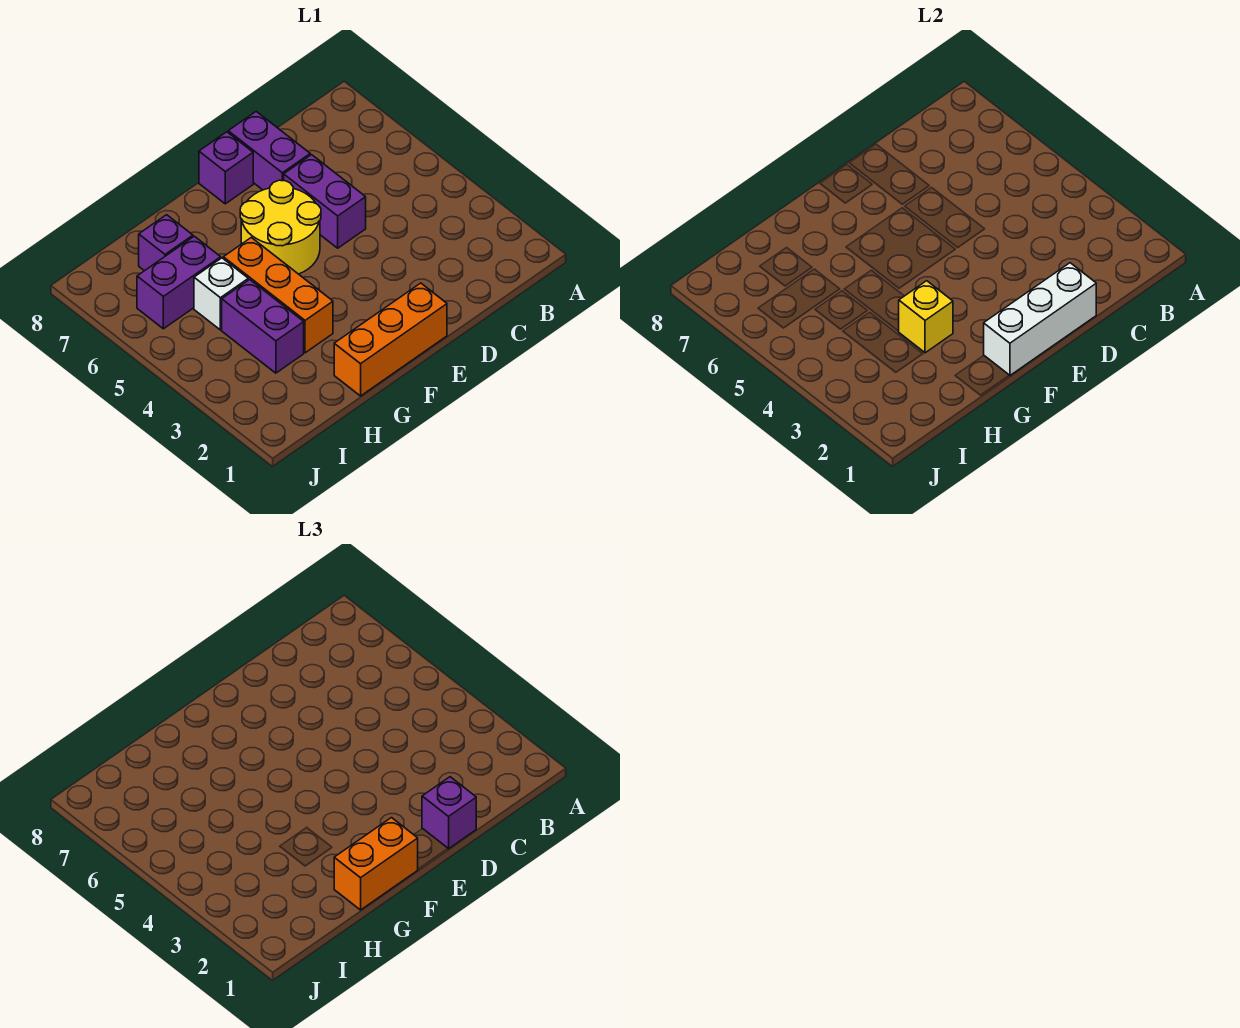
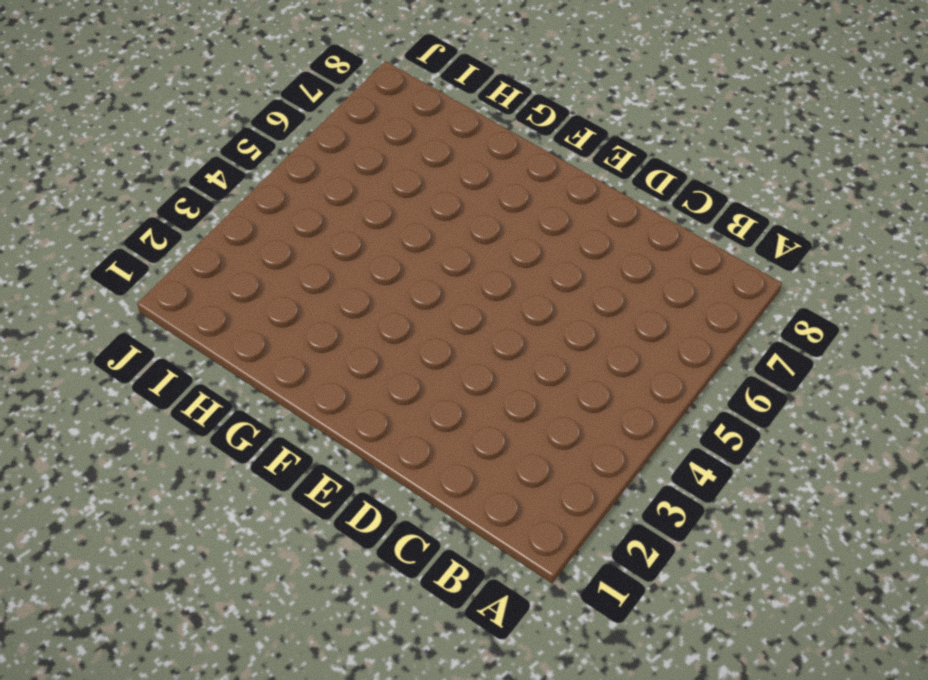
none -> purple brick D5:D6 level 1
none -> purple brick D7:D8 level 1
none -> orange brick E1:G1 level 1

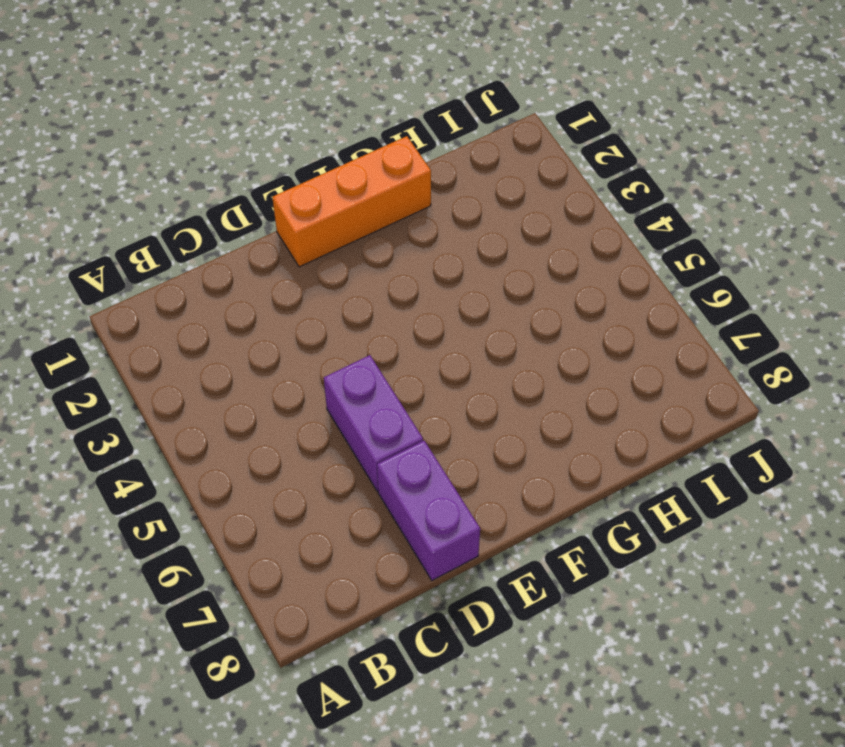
none -> yellow round brick E5:F6 level 1
none -> purple brick E8 level 1
none -> orange brick G3:G5 level 1

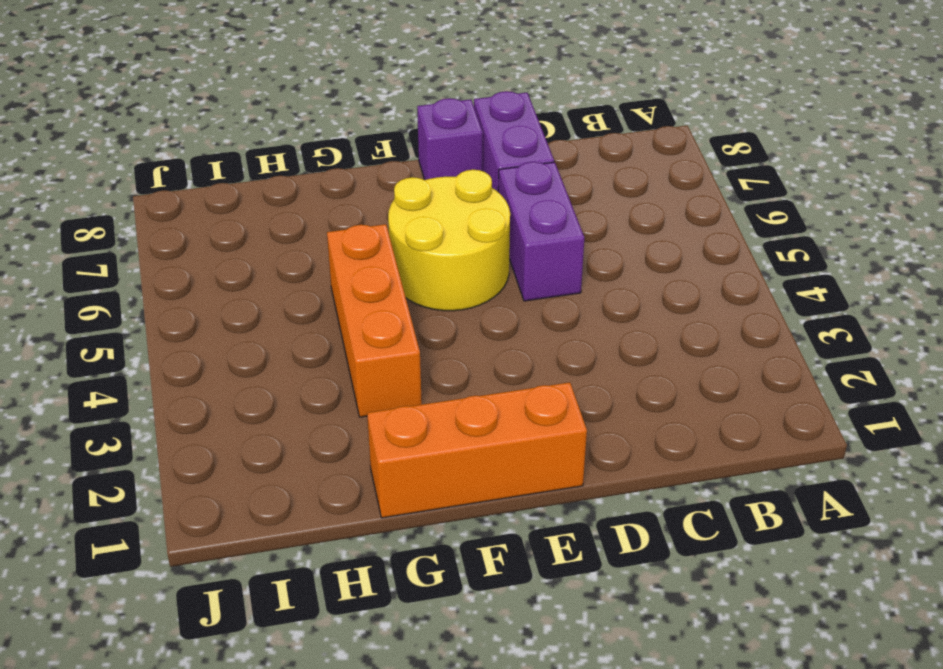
none -> purple brick H3:H4 level 1
none -> white brick H5 level 1
none -> purple brick H6:I6 level 1

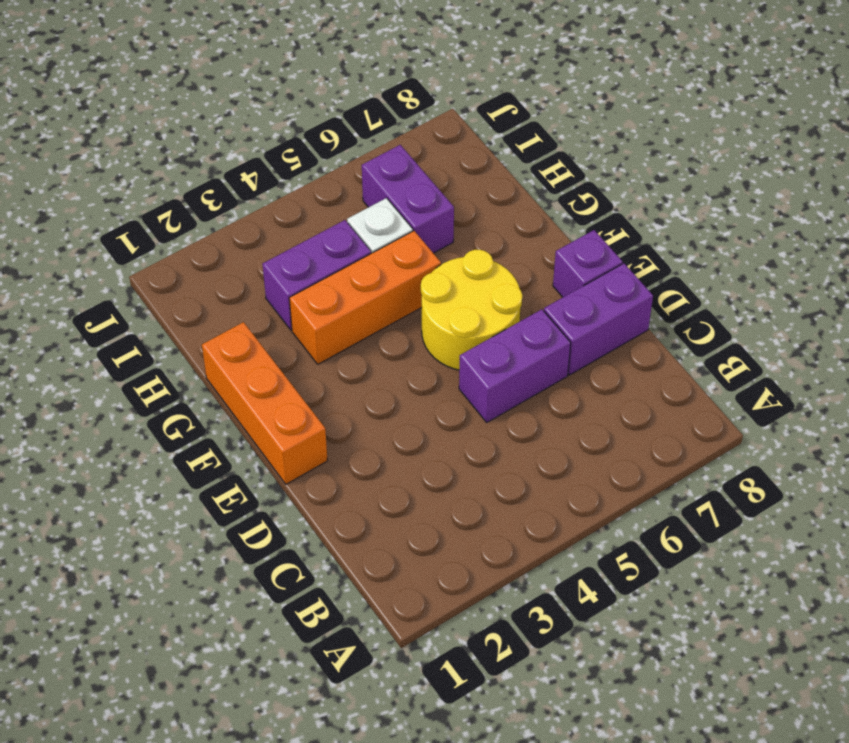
none -> purple brick H7 level 1
none -> white brick D1:F1 level 2
none -> yellow brick G3 level 2

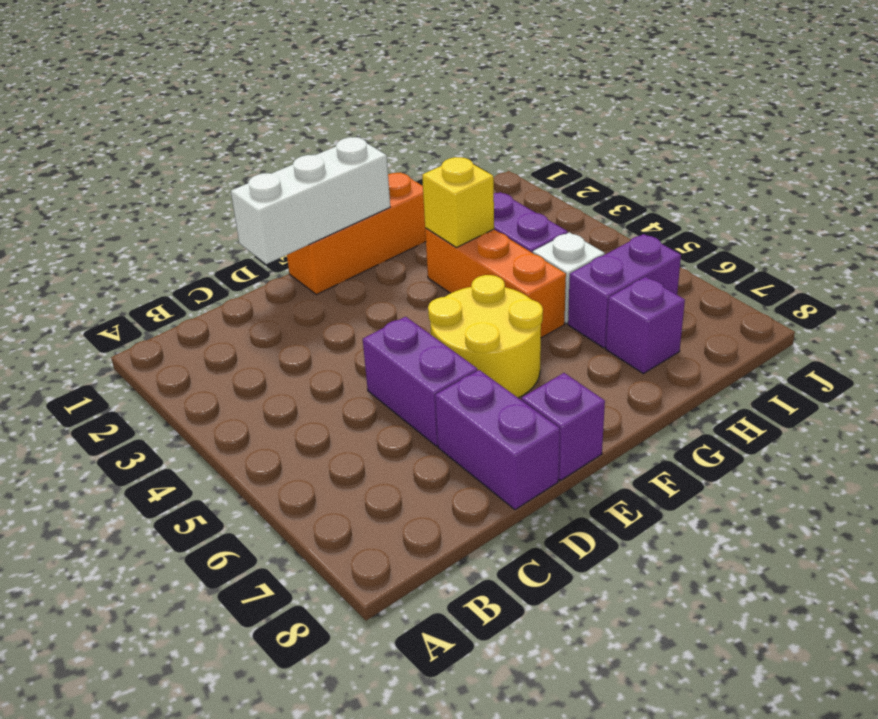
none -> purple brick D1 level 3
none -> orange brick F1:G1 level 3

